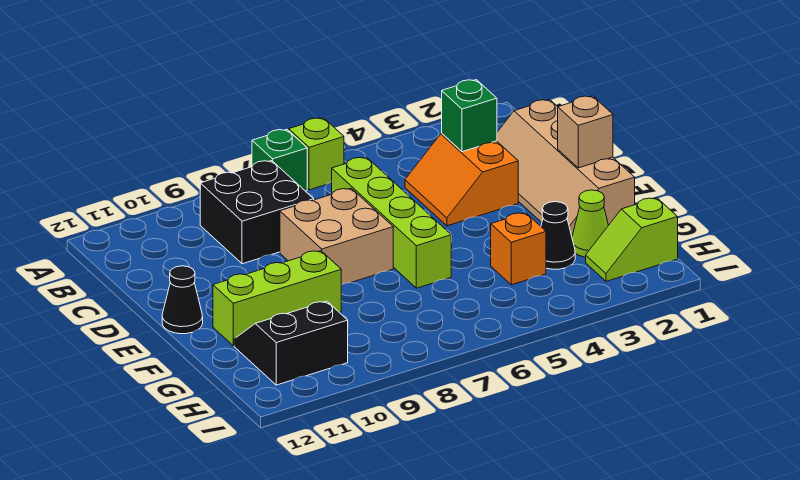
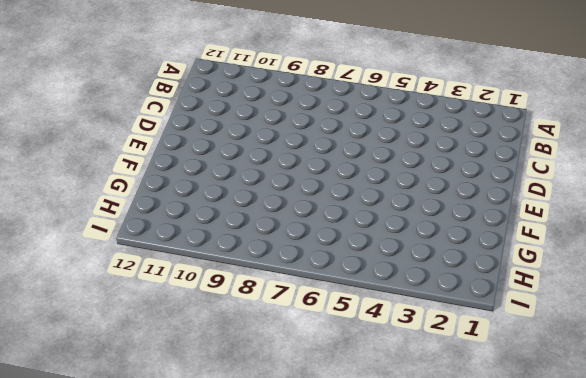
none -> lime brick A6 level 1
none -> green brick A7 level 1
none -> black brick B8:C9 level 1

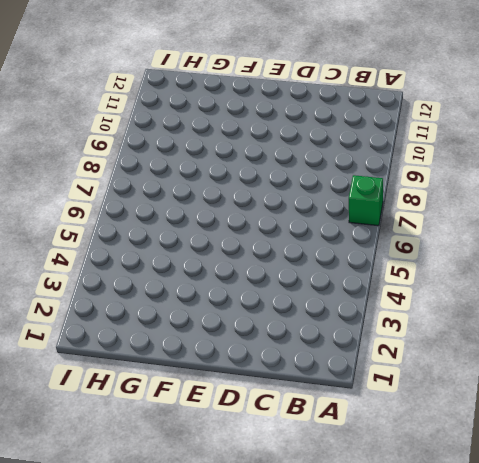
none -> lime brick A6 level 1
none -> black brick B8:C9 level 1
none -> tan slope C1:F2 level 1 top 1

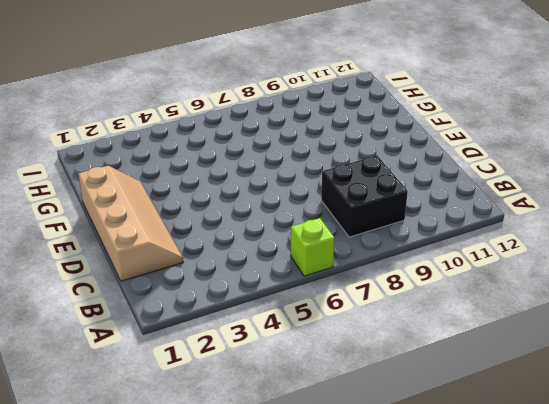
none -> green brick A7 level 1
none -> orange slope C3:D4 level 1 top 3
none -> lime brick C6:F6 level 1

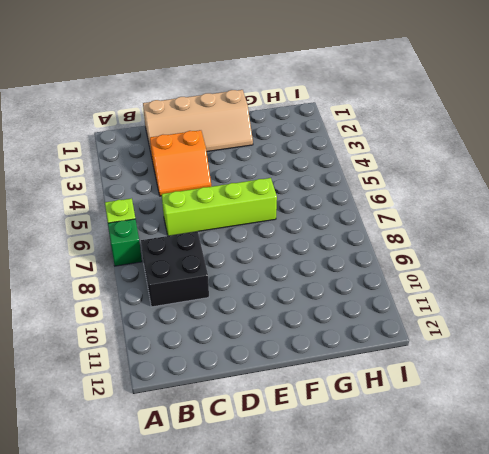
none -> tan brick D7:E8 level 1
none -> black cone E12 level 1
none -> lime brick F9:F11 level 1

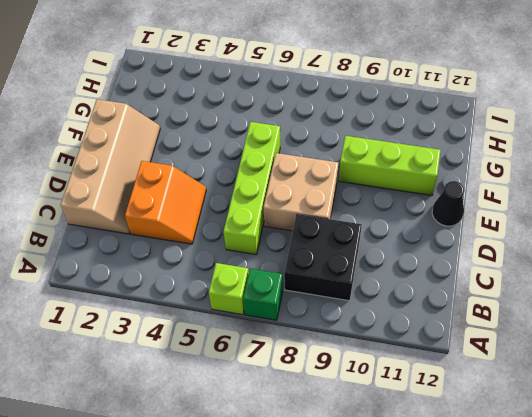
none -> lime cone G2 level 1
none -> black cone G3 level 1
none -> orange brick G4 level 1

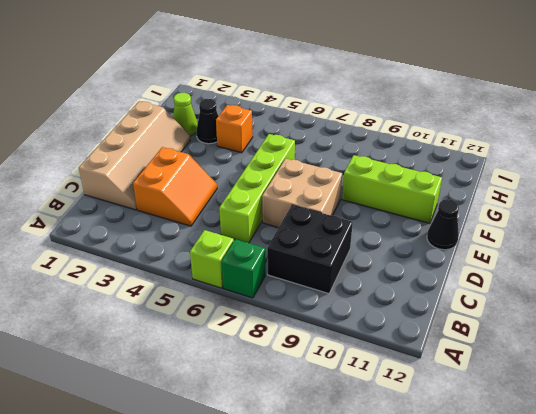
none -> black slope G10:H11 level 1 top H
none -> lime slope H1:H2 level 1 top 1
none -> green brick C3 level 2

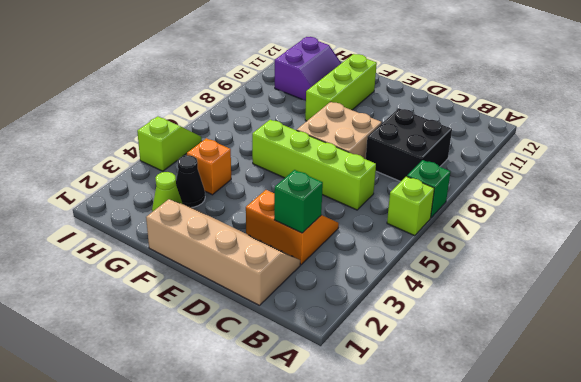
purple slope G10:H11 level 1 top H -> black slope G10:H11 level 1 top H
lime slope I4:I5 level 1 top 4 -> lime slope H1:H2 level 1 top 1
none -> black cone E12 level 1
none -> tan brick E1 level 2

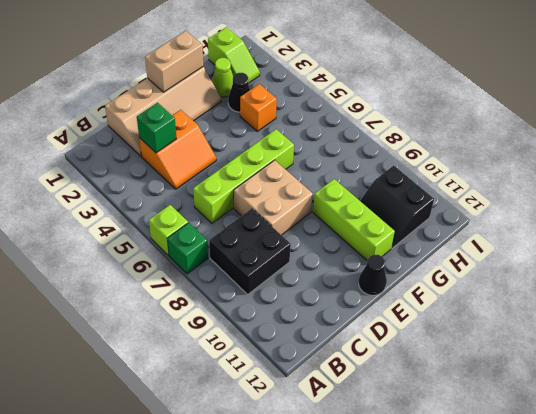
tan brick E1:F1 level 2 -> tan brick E1 level 2

